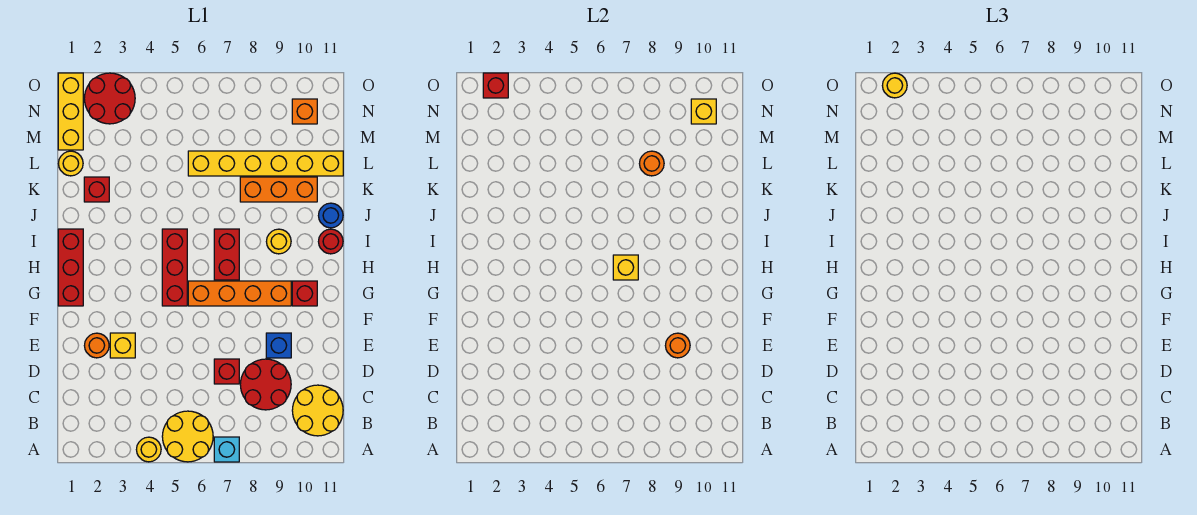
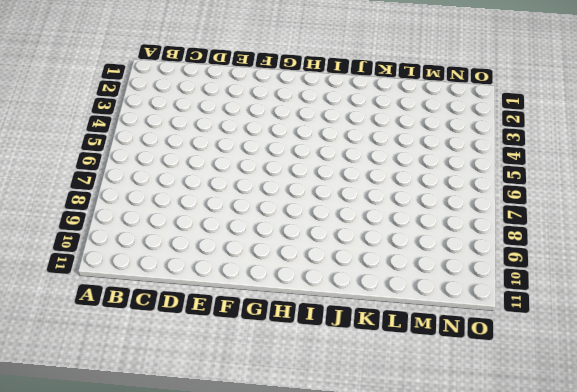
none -> yellow round brick A4 level 1
none -> yellow round brick A5:B6 level 1
none -> cyan brick A7 level 1
none -> yellow round brick B10:C11 level 1

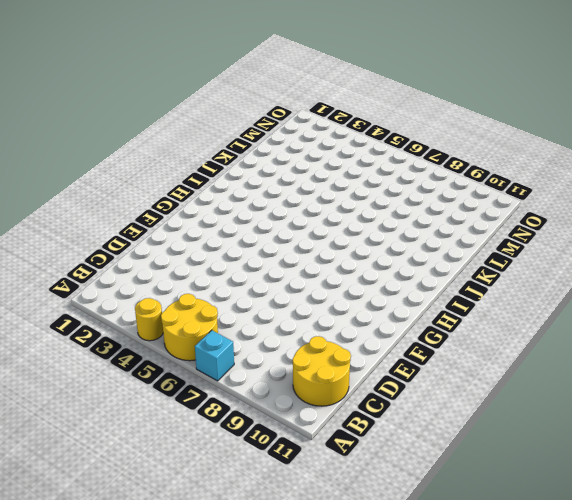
none -> red round brick C8:D9 level 1
none -> red brick D7 level 1
none -> orange round brick E2 level 1
none -> yellow brick E3 level 1

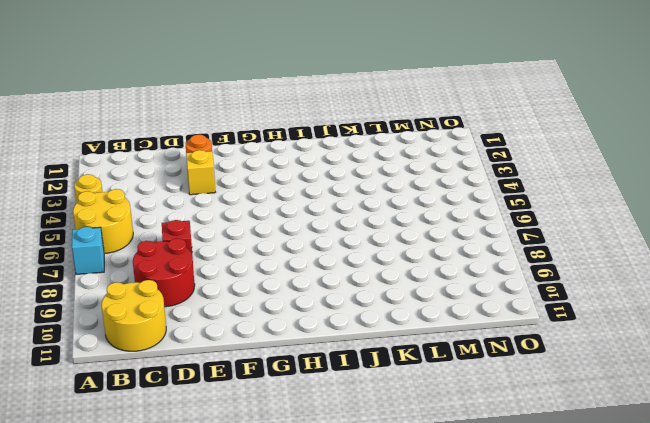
none -> blue brick E9 level 1
none -> red brick G1:I1 level 1
none -> red brick G5:I5 level 1
none -> orange brick G6:G9 level 1

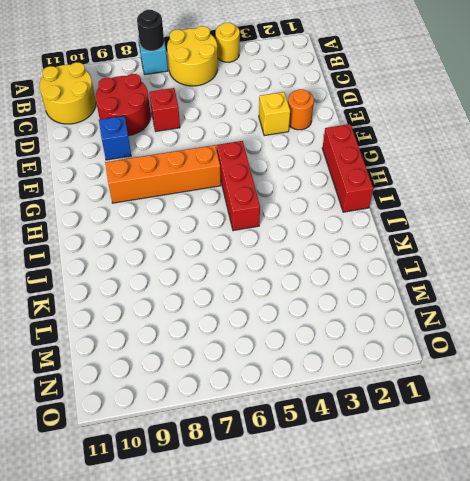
black round brick A7 level 2 -> none
none -> red brick G10 level 1
none -> red brick H7:I7 level 1
none -> yellow round brick I9 level 1
none -> red round brick I11 level 1

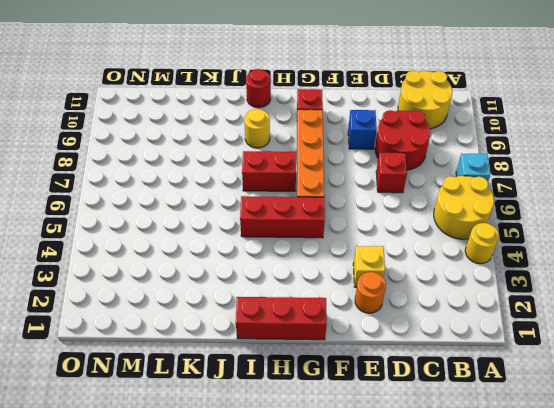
none -> blue round brick J11 level 1
none -> red brick K2 level 1
none -> orange brick K8:K10 level 1
none -> yellow round brick L1 level 1

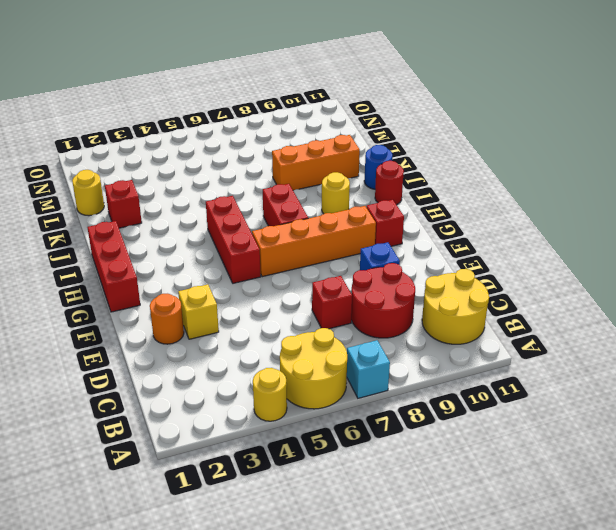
none -> yellow brick L6:L11 level 1
none -> yellow brick M1:O1 level 1
none -> red round brick N2:O3 level 1
none -> orange brick N10 level 1

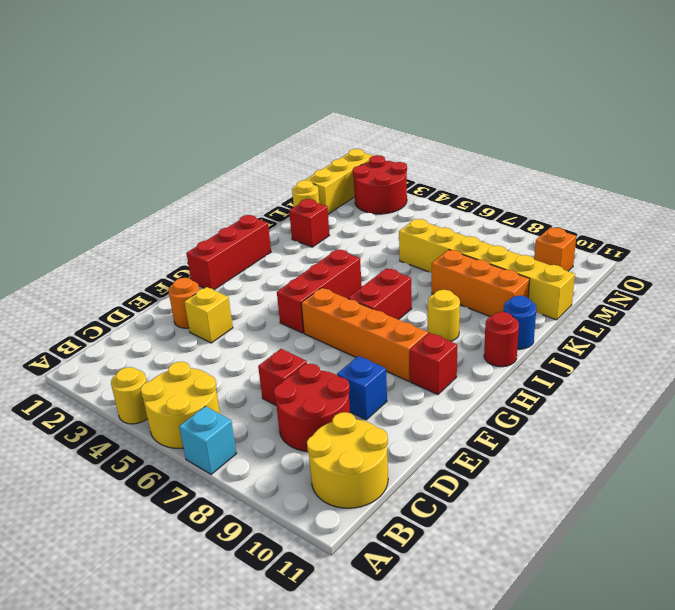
none -> orange round brick E9 level 2
none -> yellow brick H7 level 2
none -> orange round brick L8 level 2
none -> yellow brick N10 level 2

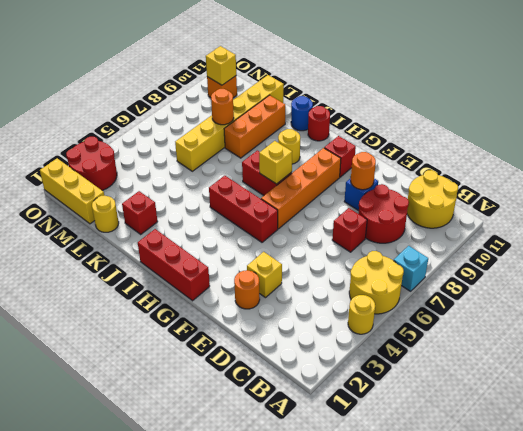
none -> red brick O2 level 2
none -> yellow round brick O2 level 3

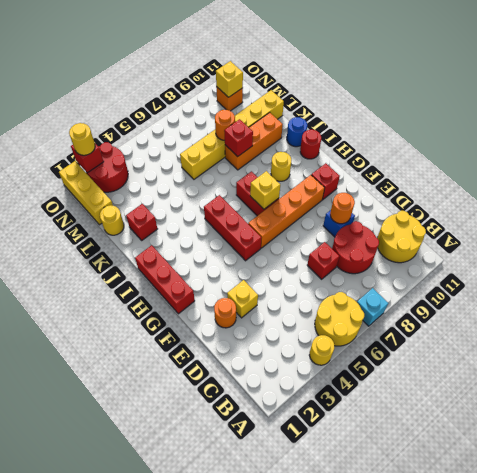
red brick K8 level 2 -> none

